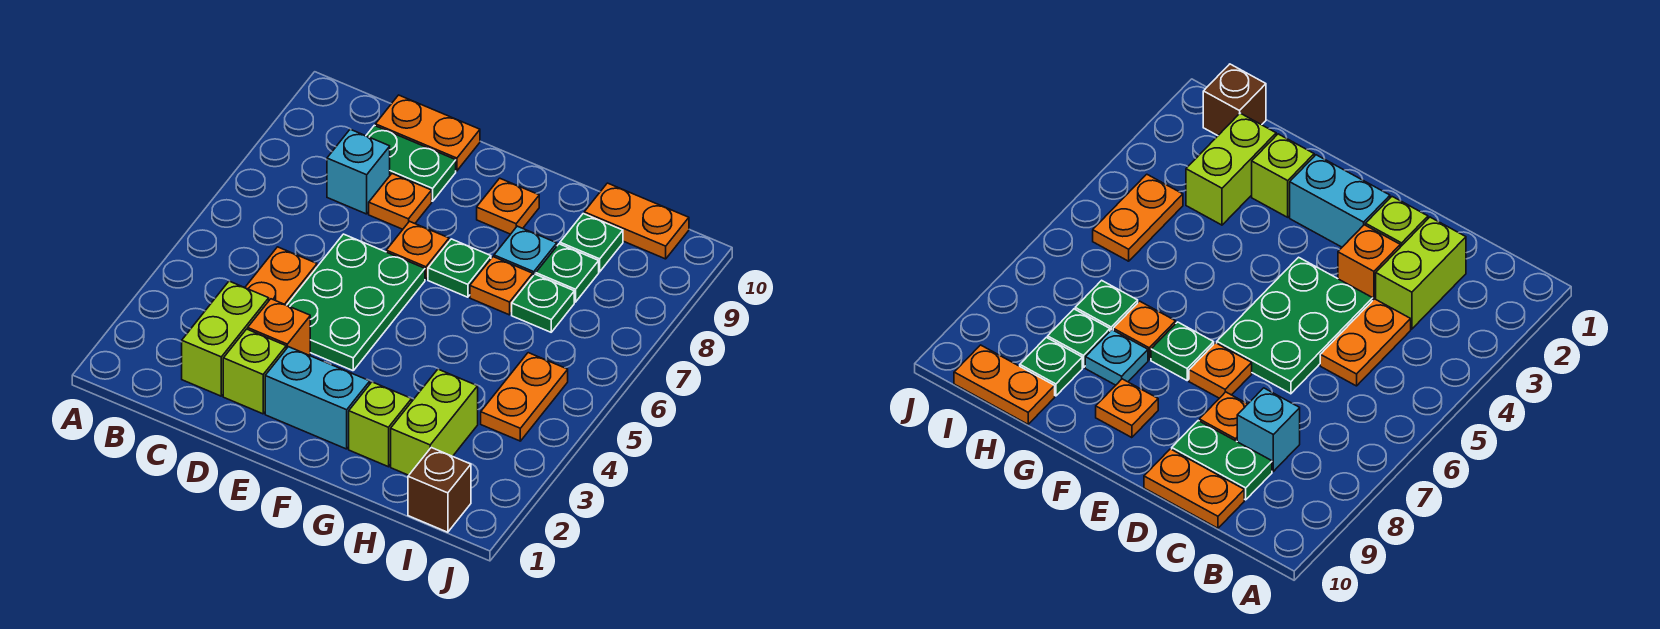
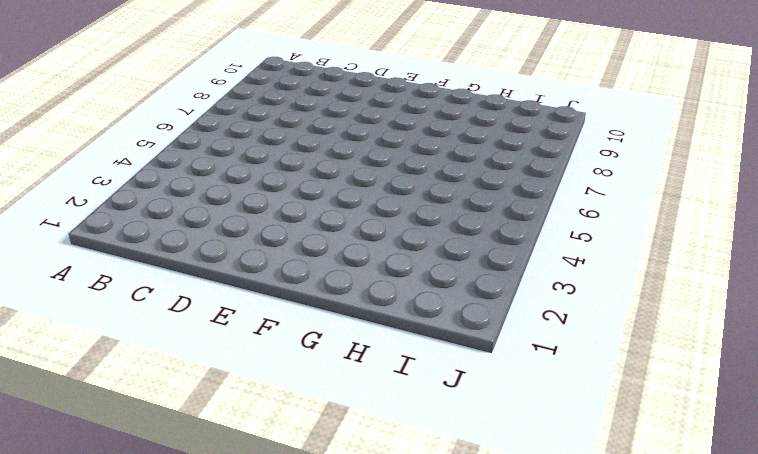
none -> lime brick C2:C3 level 1
none -> orange plate C4:C5 level 1
none -> cyan brick C8 level 1

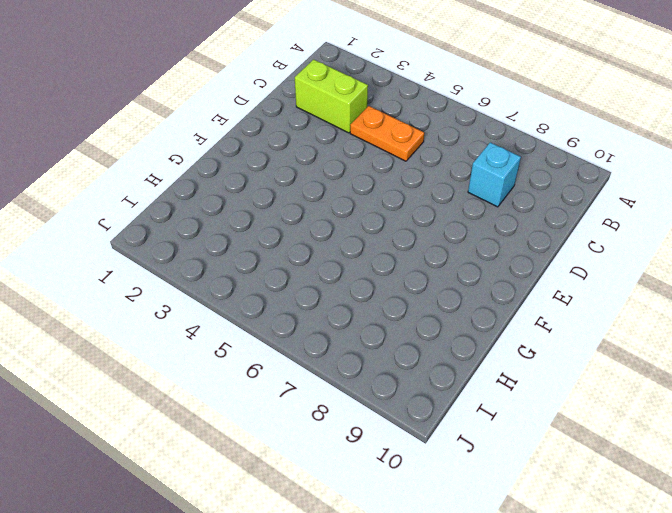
none -> green plate C9:D9 level 1
none -> orange plate C10:D10 level 1
none -> lime brick D2 level 1

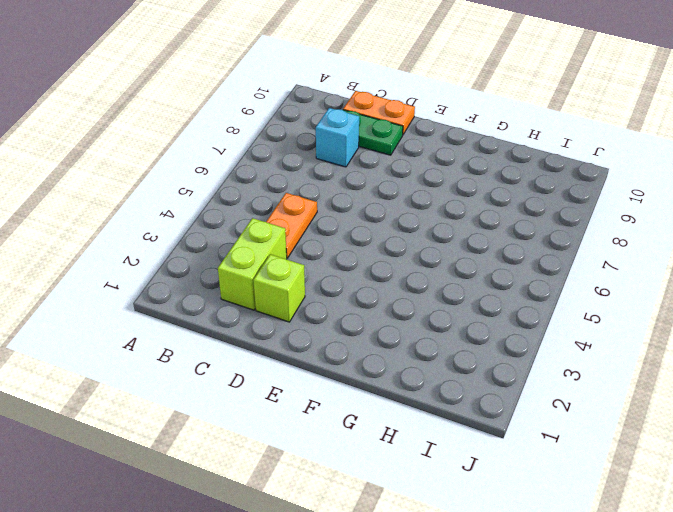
none -> orange brick D3 level 1
none -> green plate D4:E6 level 1
none -> orange plate D8 level 1

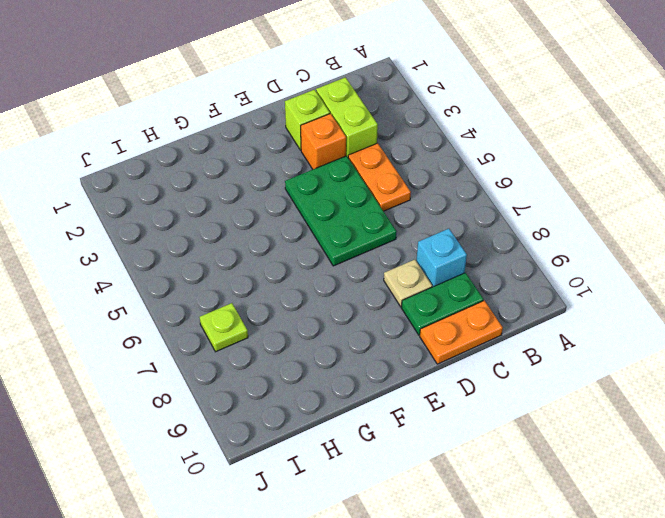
tan plate D8 level 1 -> orange plate D8 level 1
lime plate I7 level 1 -> none
none -> cyan brick E2:F2 level 1
none -> orange plate E7 level 1
none -> green plate F7 level 1

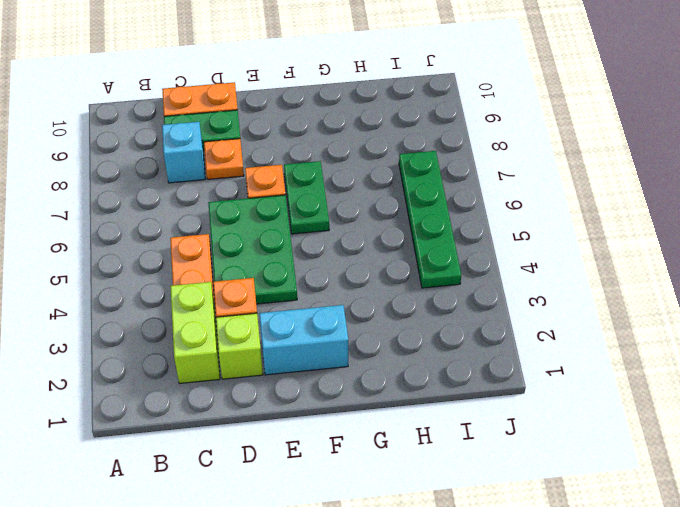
green plate F6:F7 level 1 -> green plate F7 level 1
green plate I4:I7 level 1 -> orange plate I4:I5 level 1
none -> orange plate F9 level 1
none -> lime brick G2 level 1
none -> orange plate G7 level 1

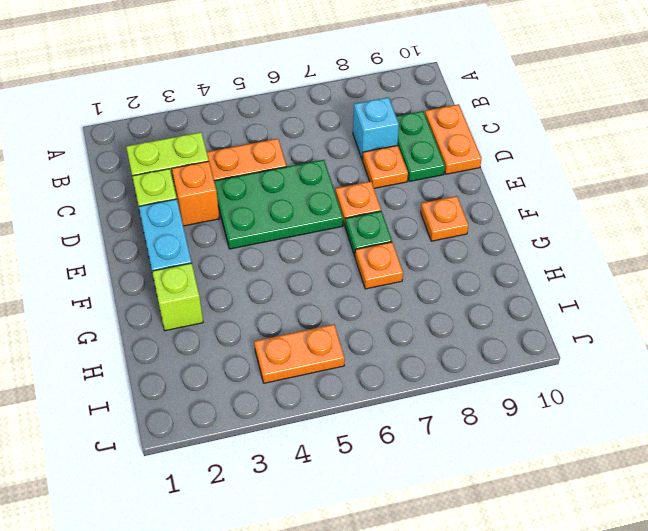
none -> cyan plate G8 level 1
none -> lime brick H2:H3 level 1
none -> green plate H7 level 1

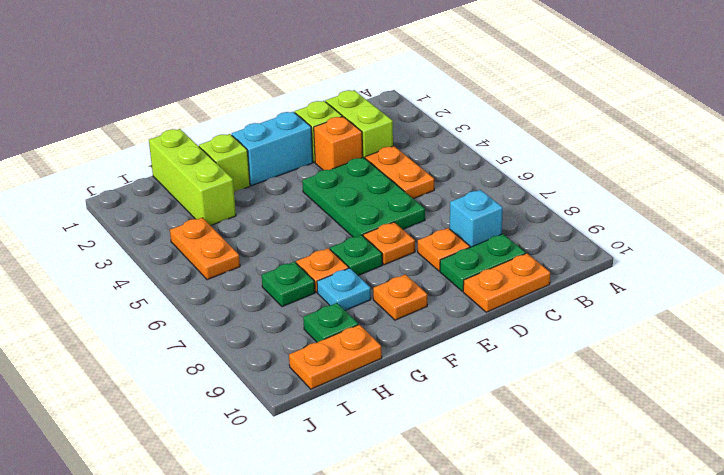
lime brick H1:H3 level 1 -> lime brick H2:H3 level 1
none -> green plate H8 level 1
none -> brown brick I1 level 1

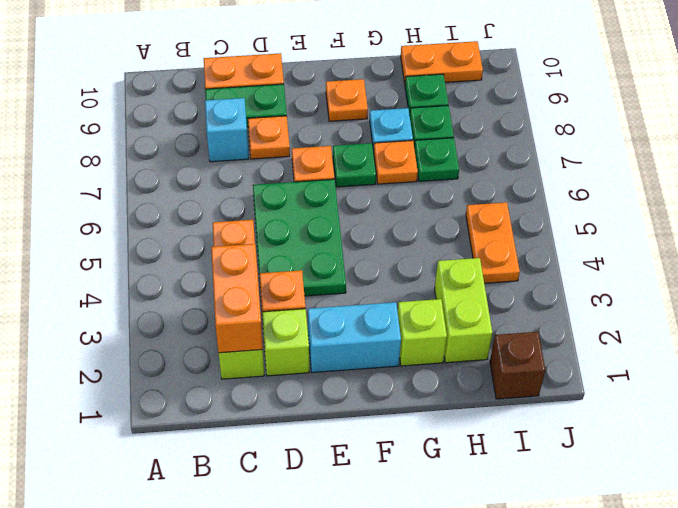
orange brick C2:C3 level 2 -> none

